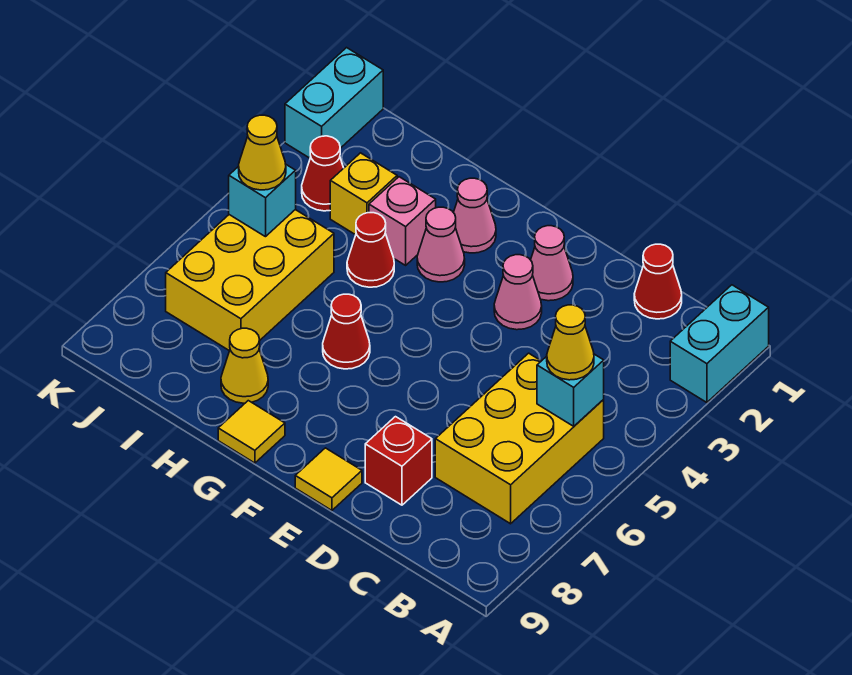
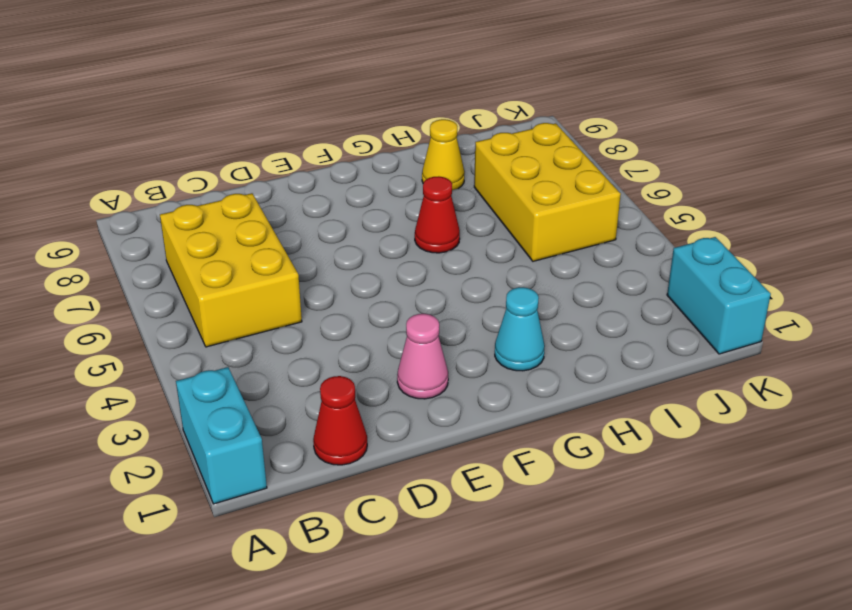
cyan cone G2 level 1 -> pink cone G2 level 1
none -> red brick D8 level 1
none -> pink cone E3 level 1
none -> yellow tile E9 level 1

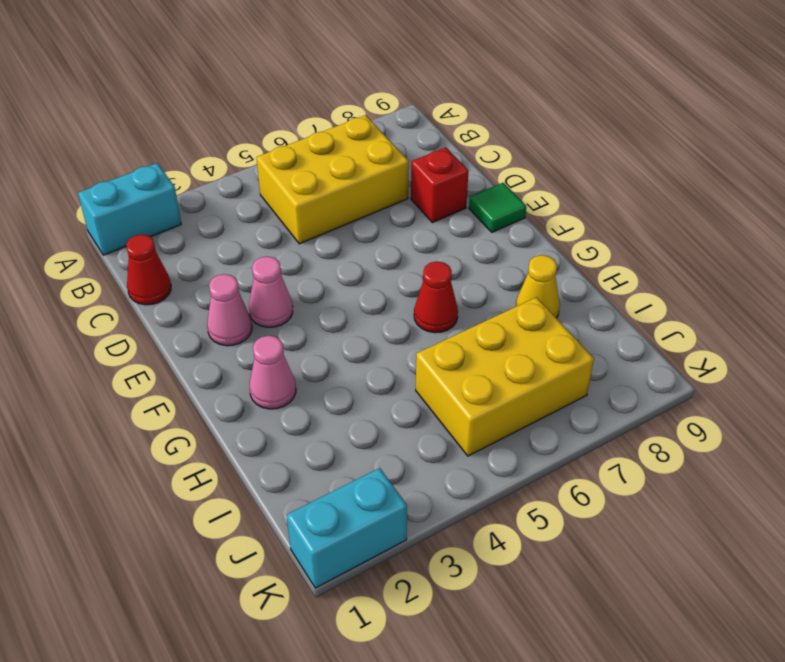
green tile E9 level 1 -> yellow tile E9 level 1
none -> pink cone G3 level 1
none -> yellow tile G9 level 1
none -> pink brick H3 level 1

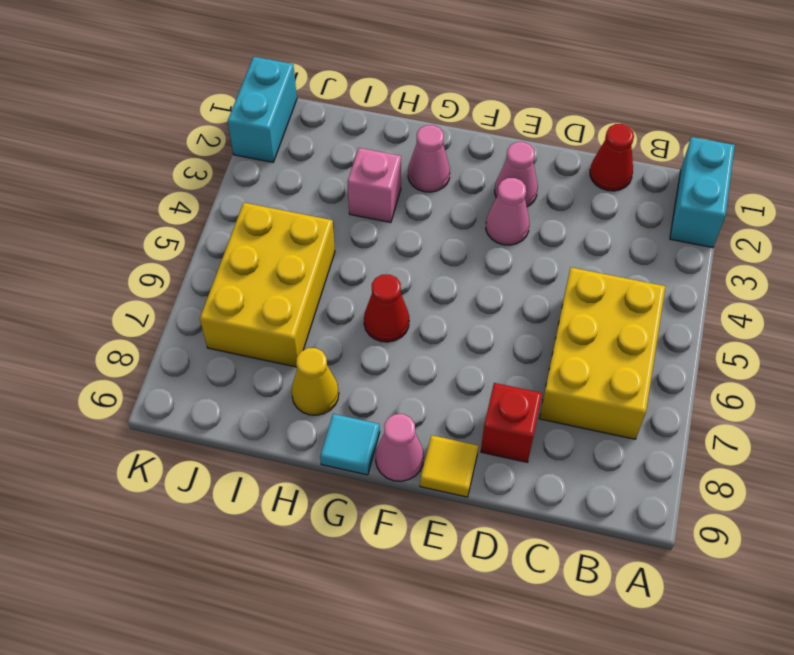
pink cone F9 level 1 -> pink cone G3 level 1
cyan tile G9 level 1 -> yellow tile G9 level 1
none -> red cone H4 level 1
none -> yellow brick I3 level 1
none -> red cone J3 level 1

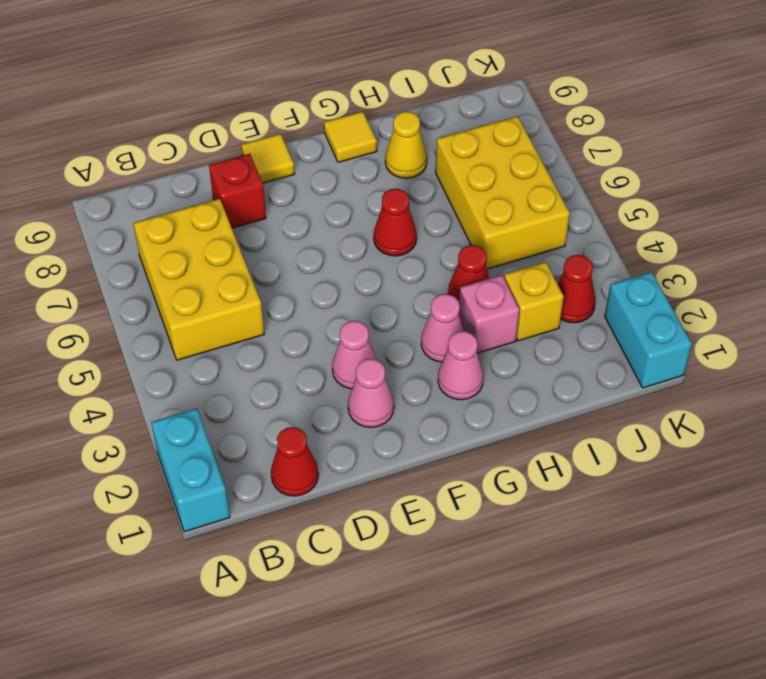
none -> cyan brick B5 level 2
none -> cyan brick J5 level 2
none -> yellow cone B5 level 3

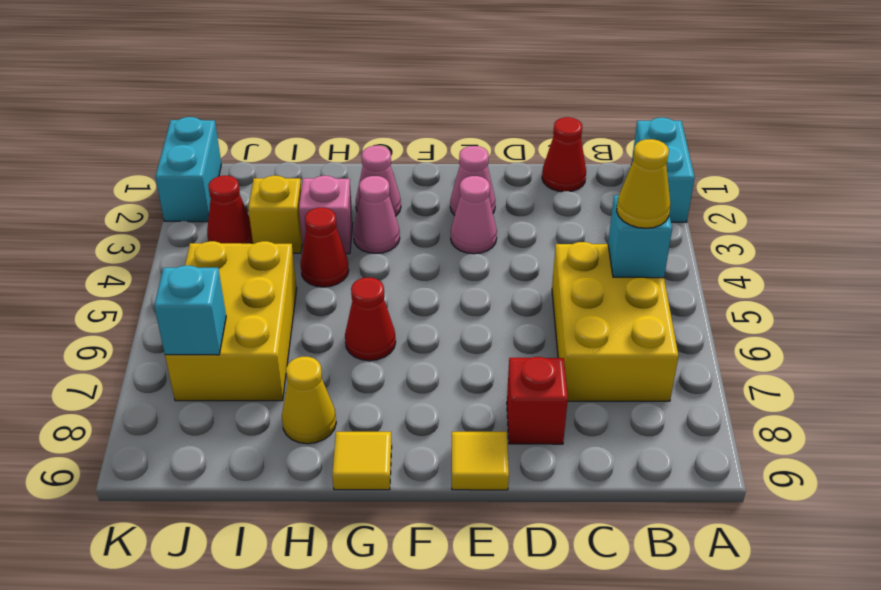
cyan brick J7 level 2 -> cyan brick J5 level 2
none -> yellow cone J5 level 3

